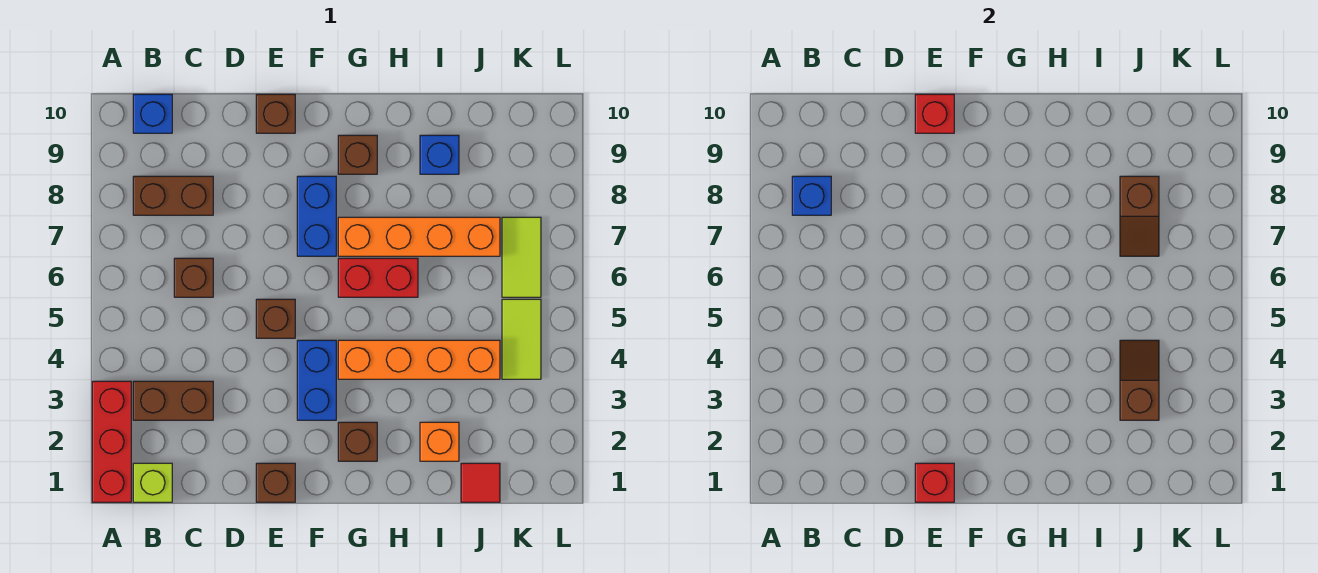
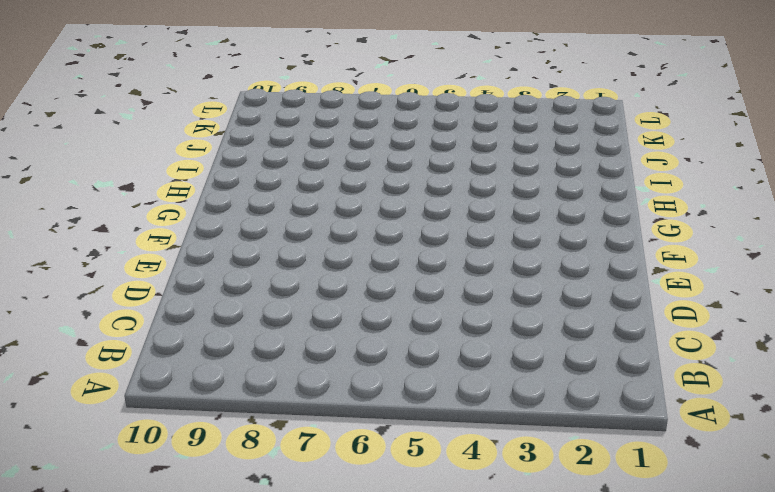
none -> red brick A1:A3 level 1
none -> lime brick B1 level 1
none -> brown brick B3:C3 level 1

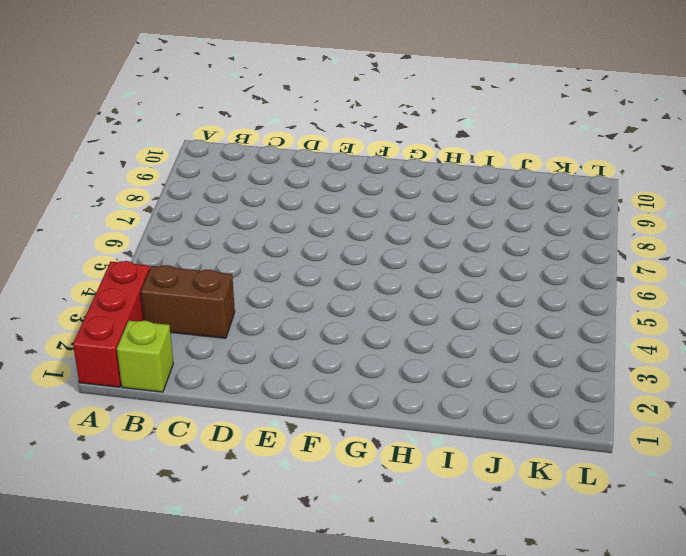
none -> brown brick B8:C8 level 1
none -> blue brick B10 level 1
none -> brown brick C6 level 1

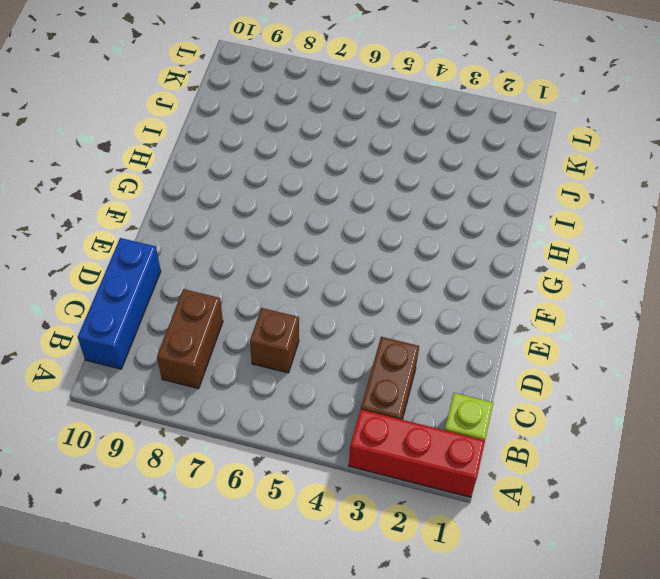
blue brick B10:D10 level 1 -> blue brick B10 level 1
none -> brown brick E1 level 1
none -> brown brick E5 level 1
none -> brown brick E10 level 1

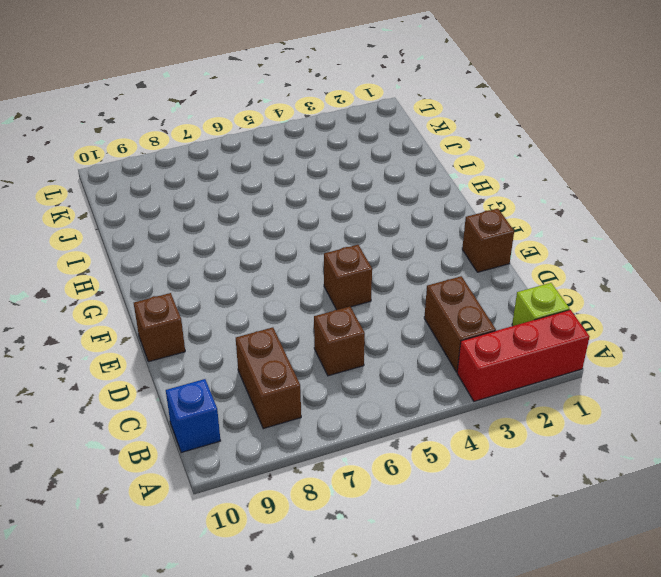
none -> blue brick F3:F4 level 1
none -> blue brick F7:F8 level 1
none -> brown brick G2 level 1

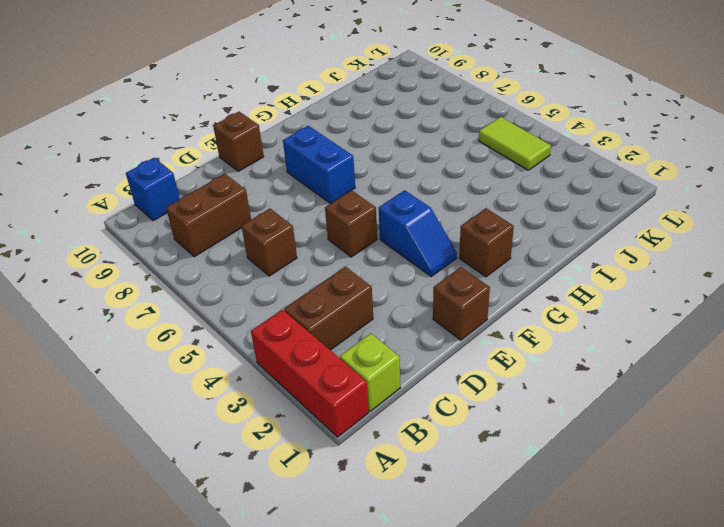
blue slope F3:F4 level 1 top 4 -> blue brick F3:F4 level 1
none -> orange brick G4:J4 level 1
none -> red brick G6:H6 level 1
none -> orange brick G7:J7 level 1

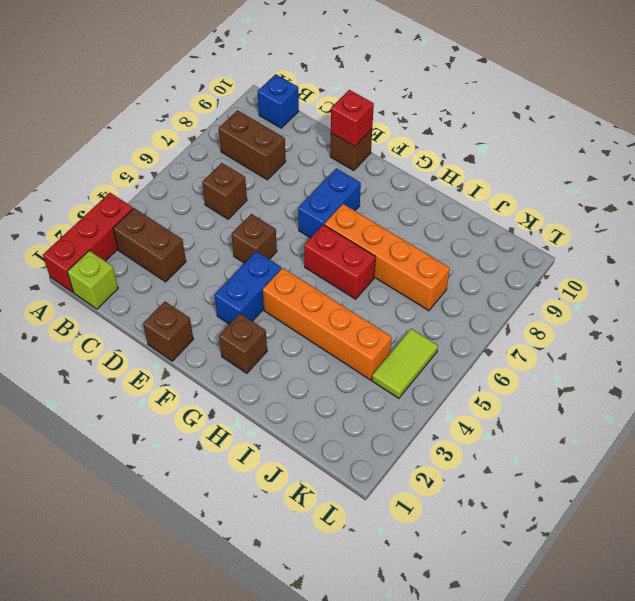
none -> brown brick G9 level 1
none -> orange brick I2 level 1
none -> blue brick I9 level 1

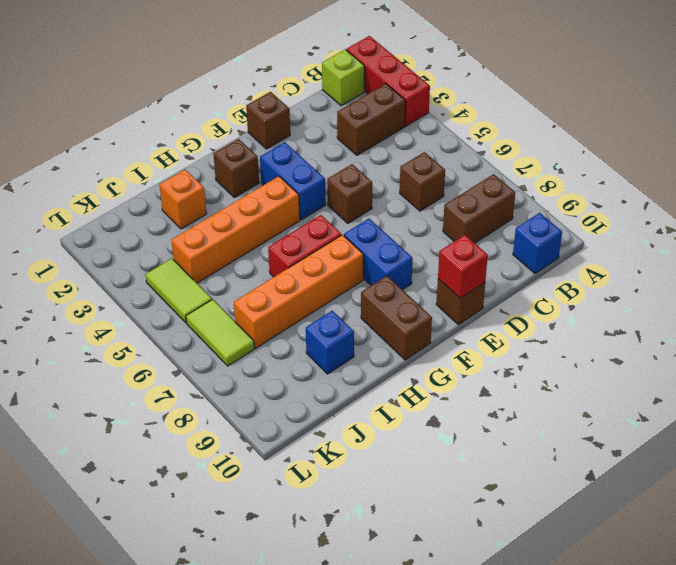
brown brick G9:G10 level 1 -> brown brick G9 level 1
none -> red tile J1 level 1
none -> blue brick B8 level 2
none -> red brick E1 level 2

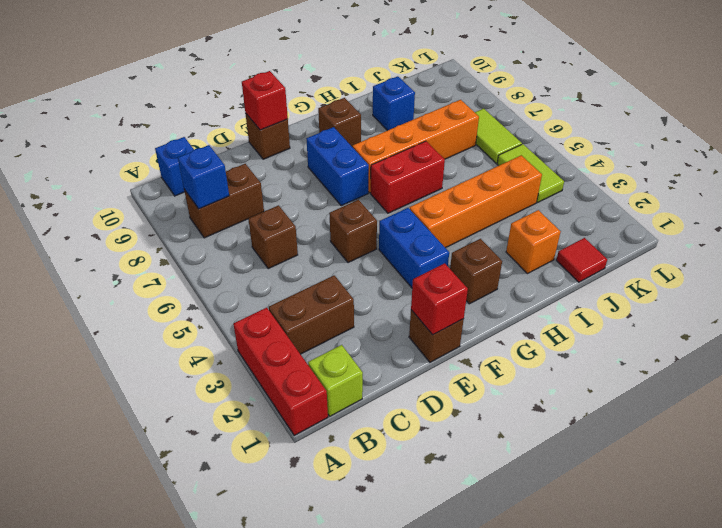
none -> brown slope J3:J4 level 2 top 3
none -> brown slope J7:J8 level 2 top 8

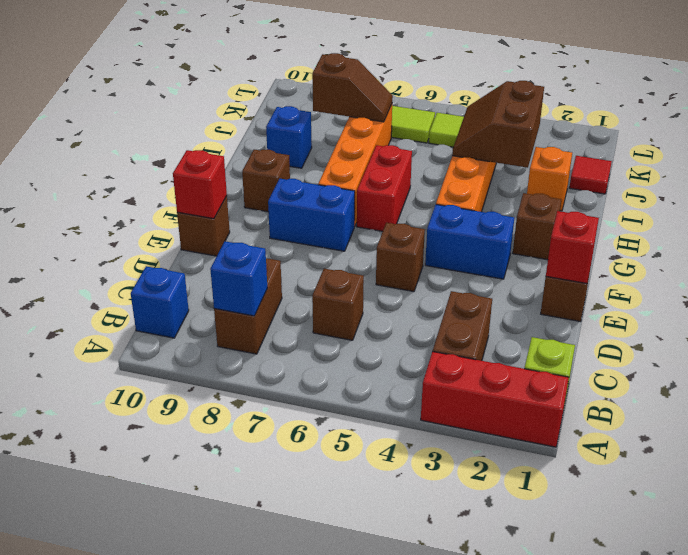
brown slope I3:J4 level 2 top 3 -> brown slope J3:J4 level 2 top 3

